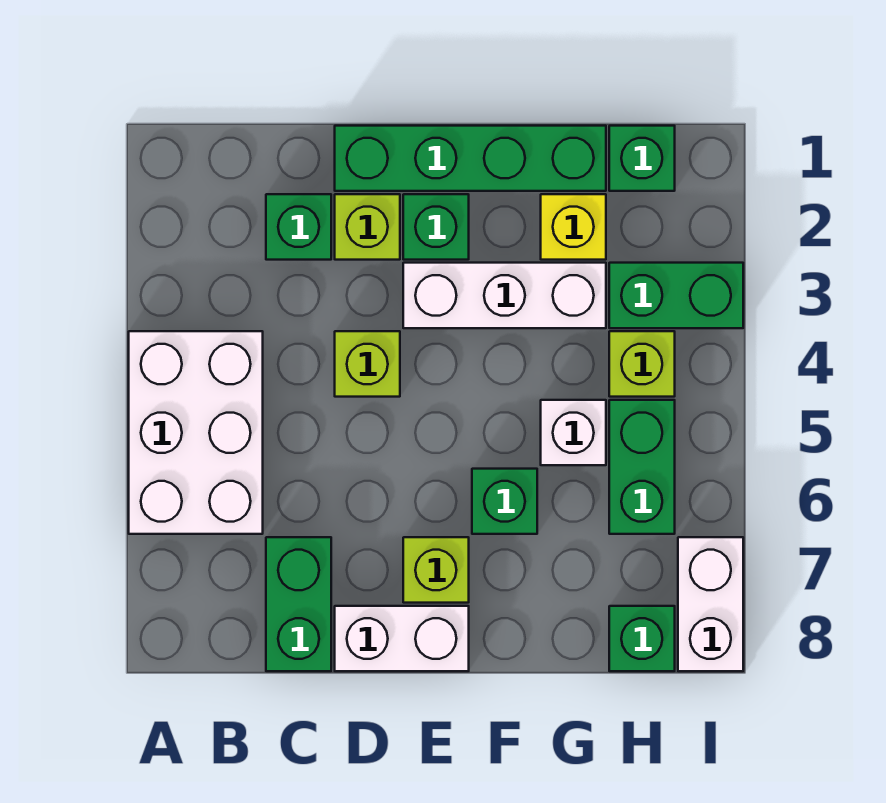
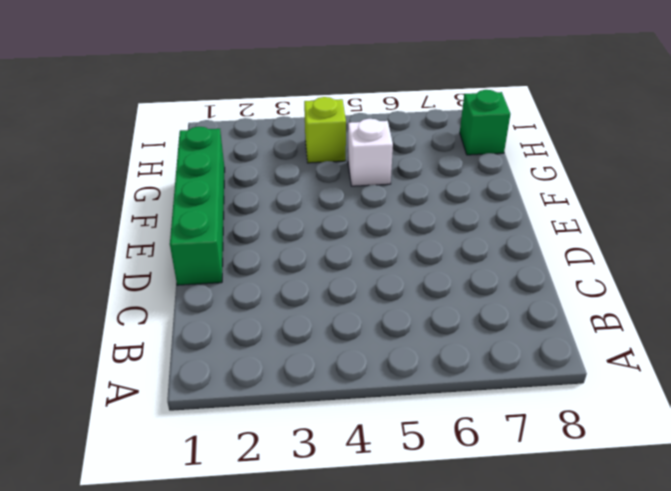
none -> white brick A4:B6 level 1
none -> green brick C2 level 1
none -> green brick C7:C8 level 1

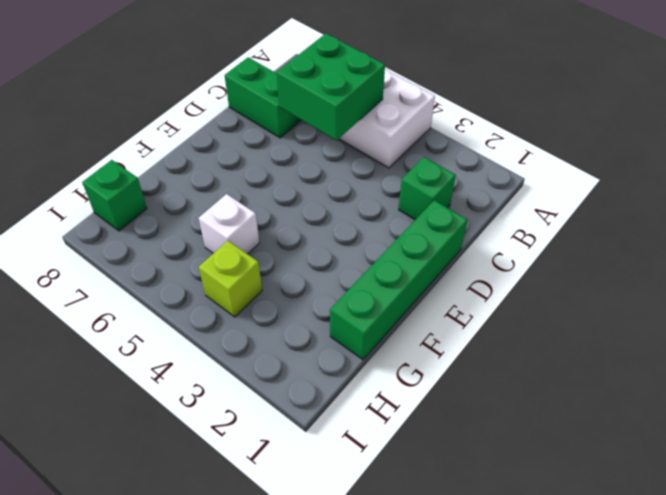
green brick B5:C6 level 2 -> none
none -> lime brick D2 level 1
none -> lime brick D4 level 1
none -> white brick D8:E8 level 1

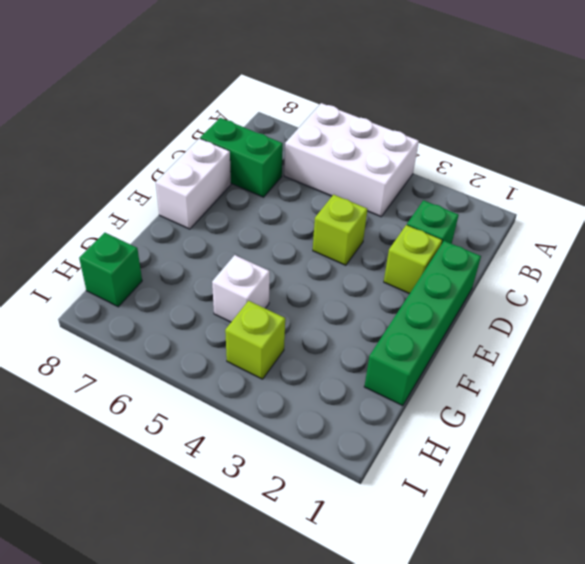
none -> green brick E2 level 1
none -> white brick E3:G3 level 1
none -> lime brick E7 level 1

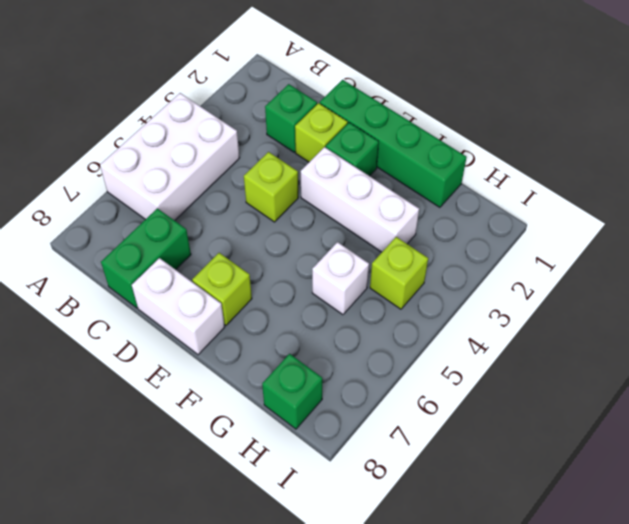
none -> green brick F6 level 1
none -> yellow brick G2 level 1
none -> green brick H1 level 1

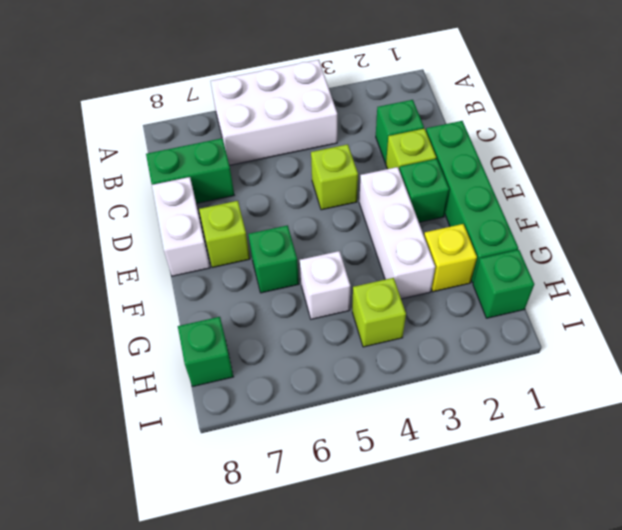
none -> green brick H3:I3 level 1
none -> green brick H5:H6 level 1
none -> white brick I7:I8 level 1

